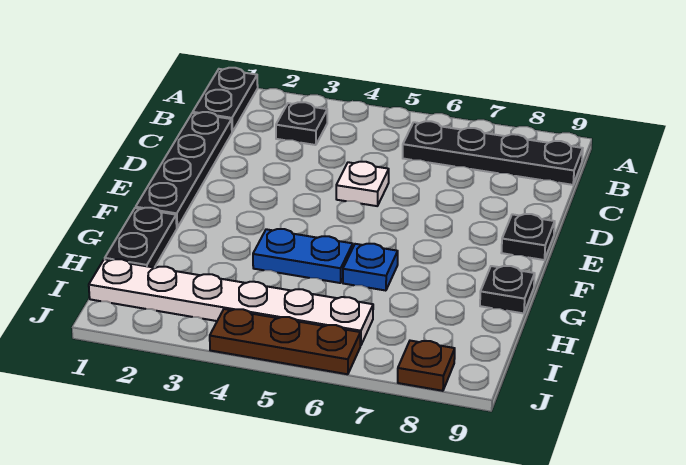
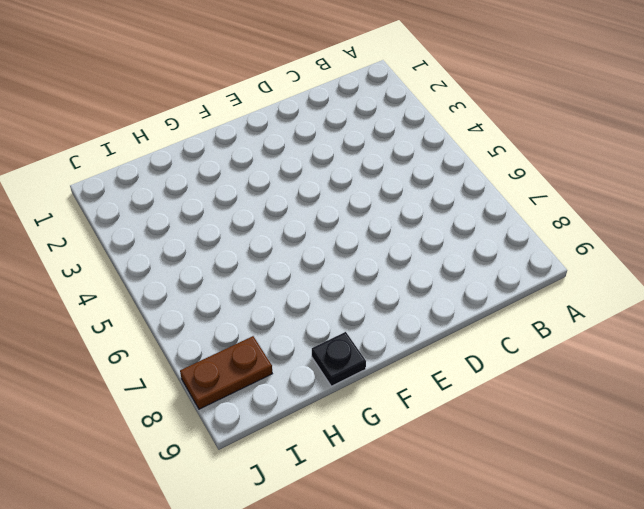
brown plate I8:J8 level 1 -> brown plate J8 level 1
none -> black plate A1:B1 level 1
none -> black plate B3 level 1
none -> black plate B6:B9 level 1

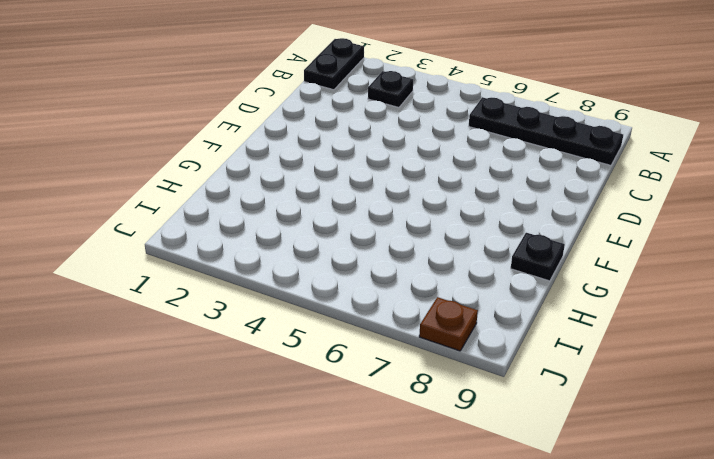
none -> black plate C1:F1 level 1
none -> white plate D5 level 1
none -> black plate E9 level 1

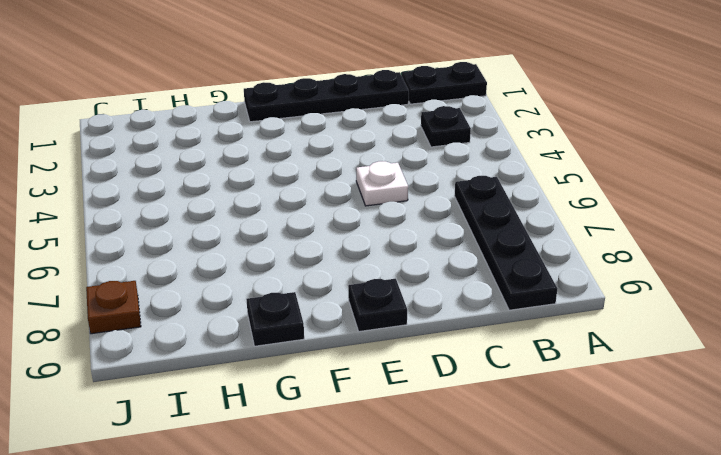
none -> black plate G1:H1 level 1
none -> blue plate G4:G5 level 1
none -> blue plate G6 level 1

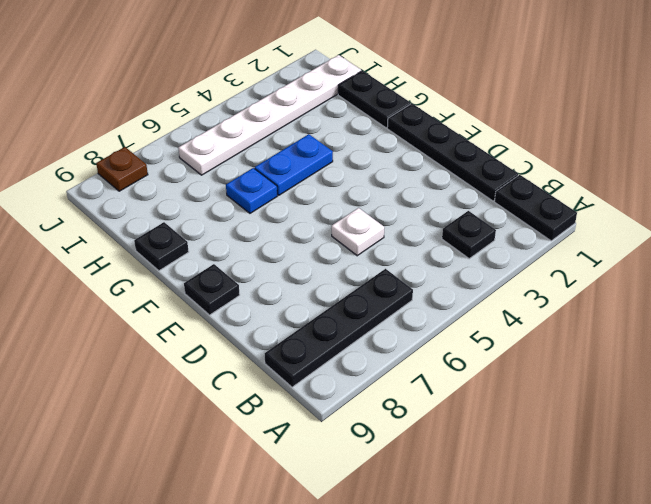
none -> brown plate J4:J6 level 1

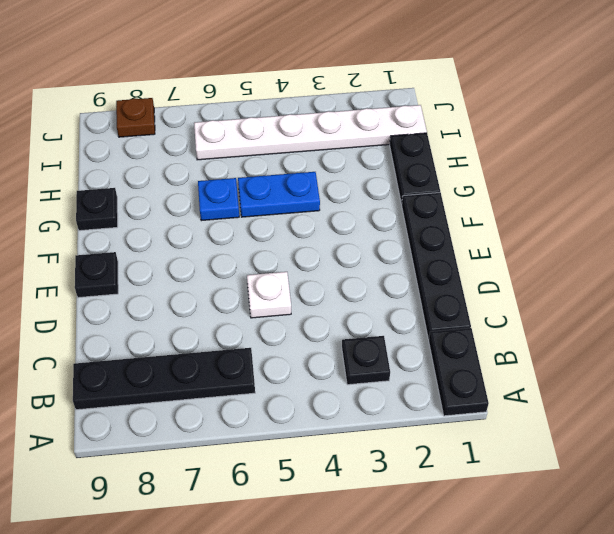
none -> brown plate J4:J6 level 1

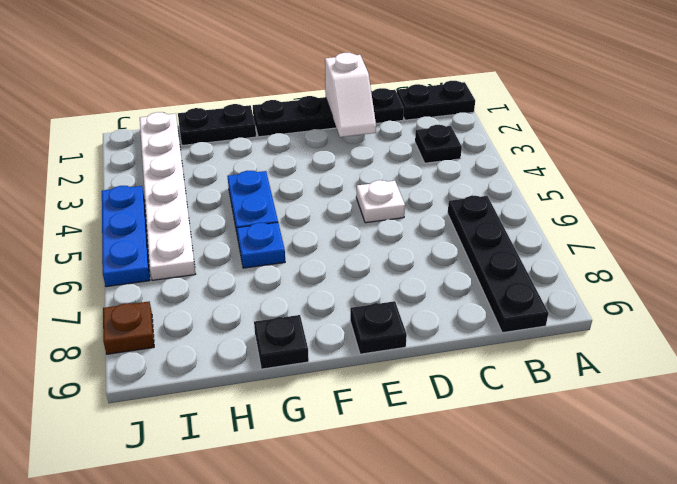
white slope D1:D2 level 2 top 1 -> none
blue plate J4:J6 level 1 -> brown plate J4:J6 level 1

